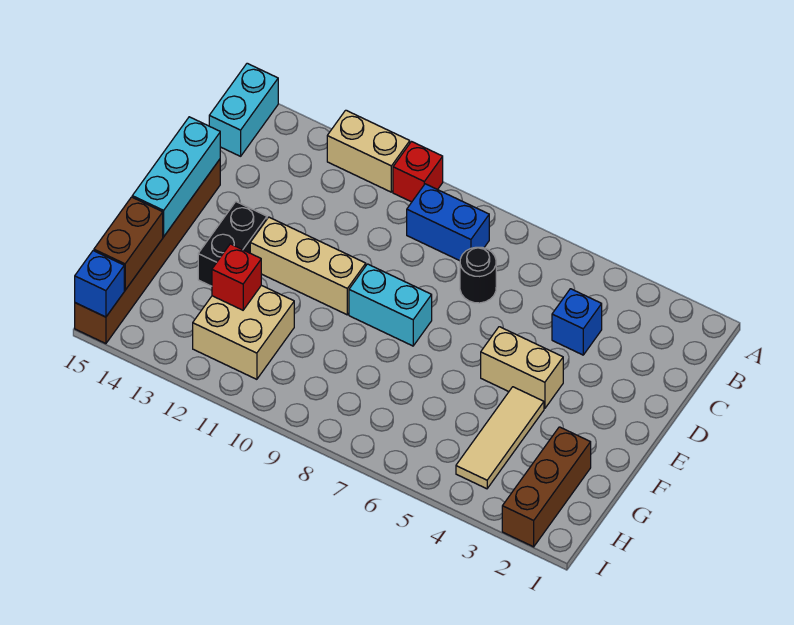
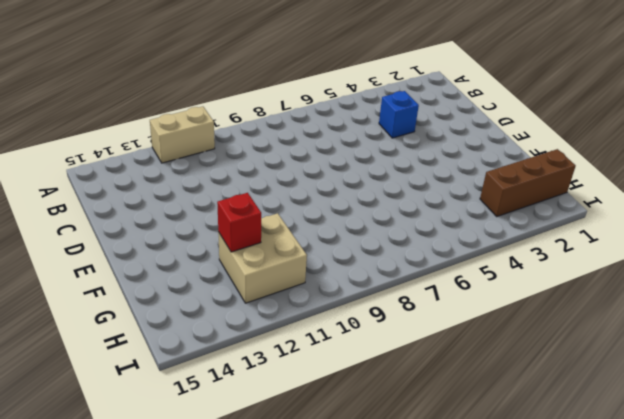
brown brick H1:H3 level 1 -> brown brick G2:I2 level 1
none -> red brick A10 level 1
none -> cyan brick A15:B15 level 1
none -> blue brick B8:B9 level 1

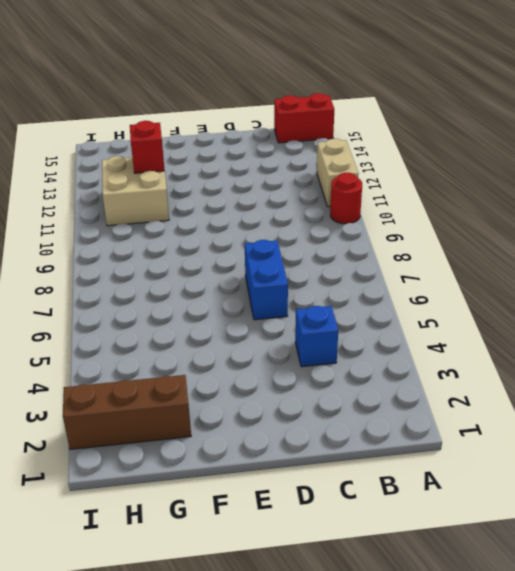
red round brick A10 level 1 -> red brick A10 level 1
red brick A15:B15 level 1 -> cyan brick A15:B15 level 1
blue brick D6:D7 level 1 -> blue brick B8:B9 level 1
none -> black round brick C7 level 1
none -> brown brick D15:I15 level 1
none -> tan brick E4:E5 level 1

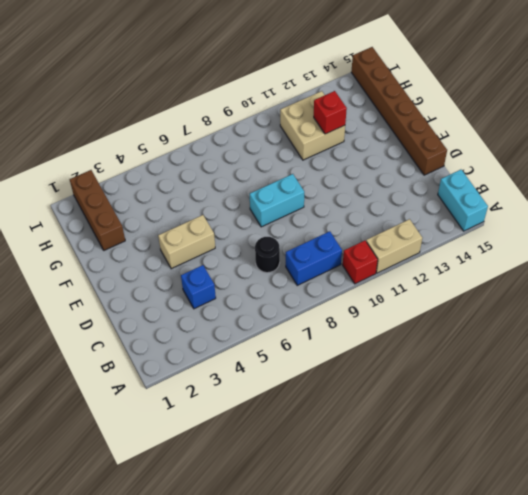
none -> tan brick E10:E12 level 1
none -> black brick E13:F13 level 1
none -> tan tile F4:H4 level 1

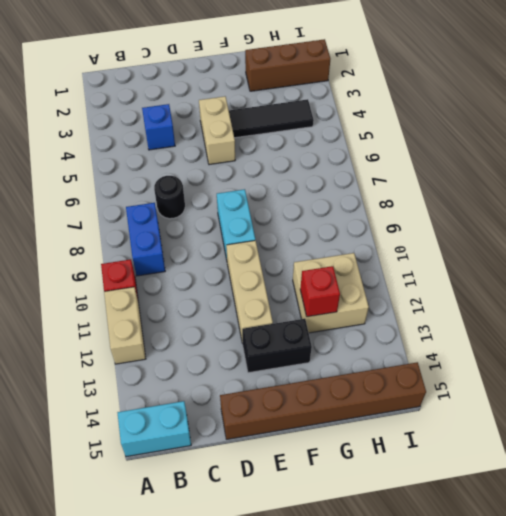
black tile F4:H4 level 1 -> tan tile F4:H4 level 1
none -> cyan brick D15:F15 level 2
none -> brown brick G15:H15 level 2
none -> blue brick I15 level 2

